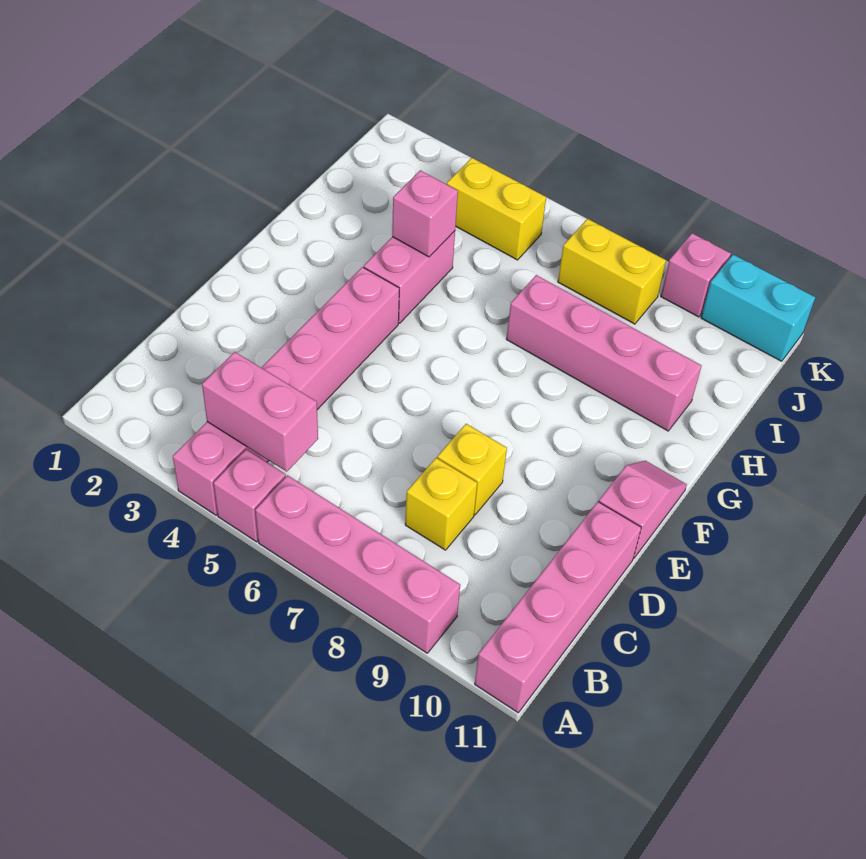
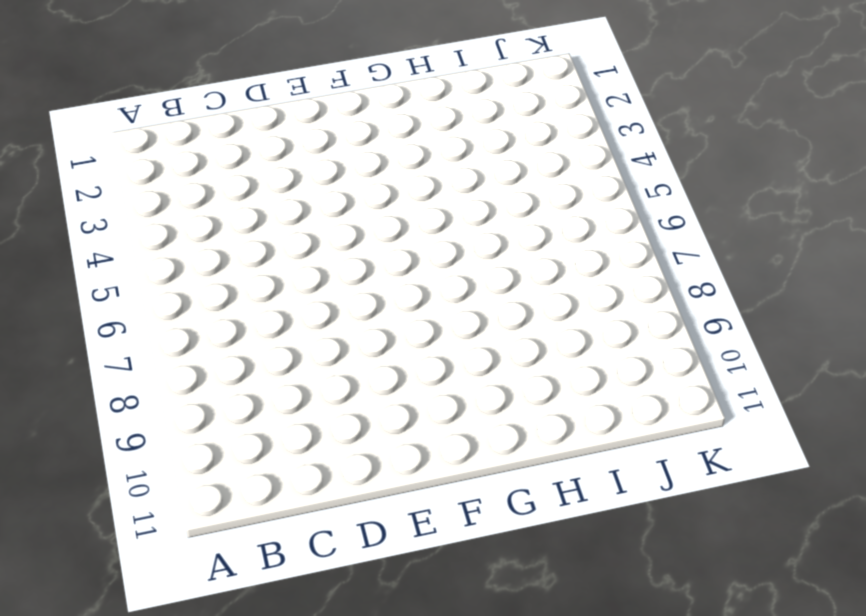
none -> pink brick A4:F4 level 1
none -> pink brick A5 level 1
none -> pink brick A6:A9 level 1

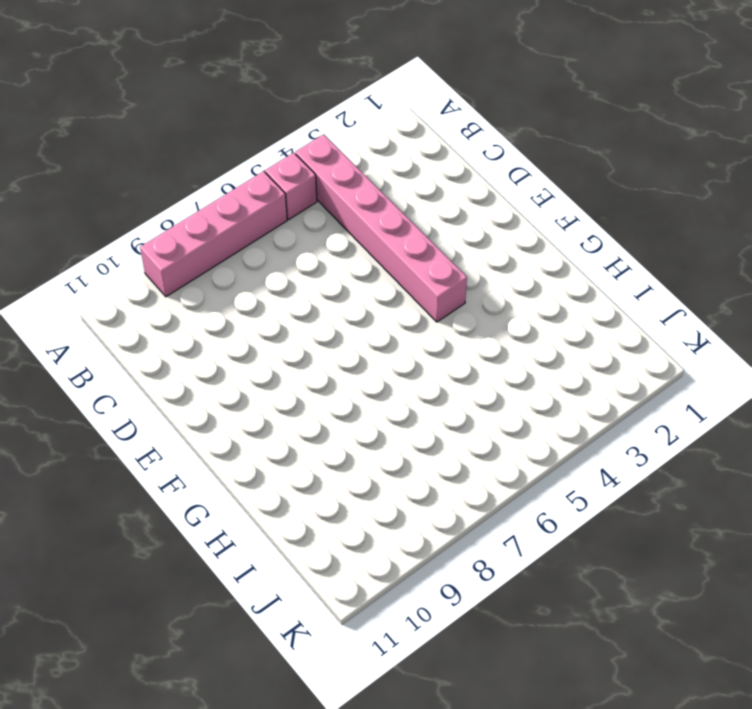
none -> pink brick A11:D11 level 1
none -> yellow brick C8 level 1
none -> yellow brick D8 level 1

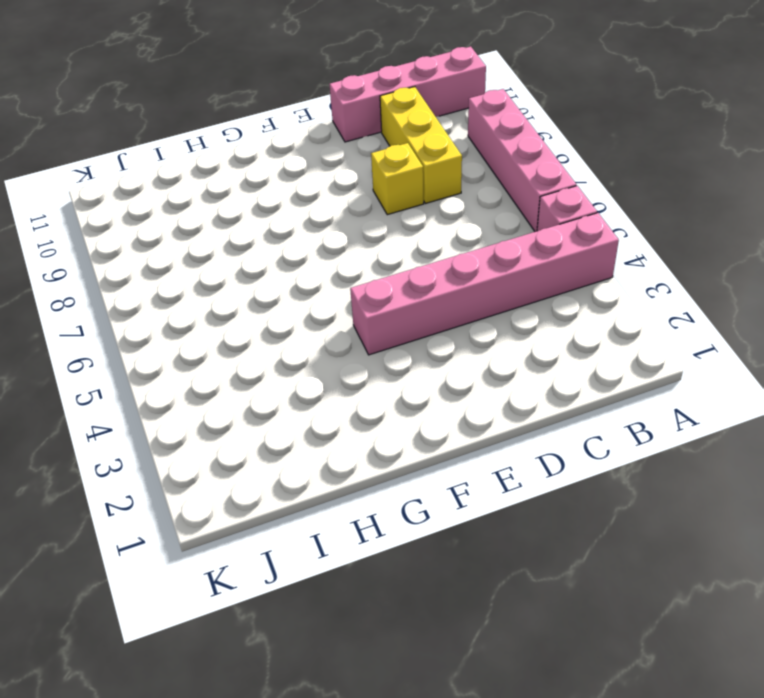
yellow brick C8:C10 level 1 -> yellow brick C8 level 1
none -> pink slope E11:F11 level 1 top E
none -> pink brick G4:H4 level 1
none -> pink brick H7:H10 level 1

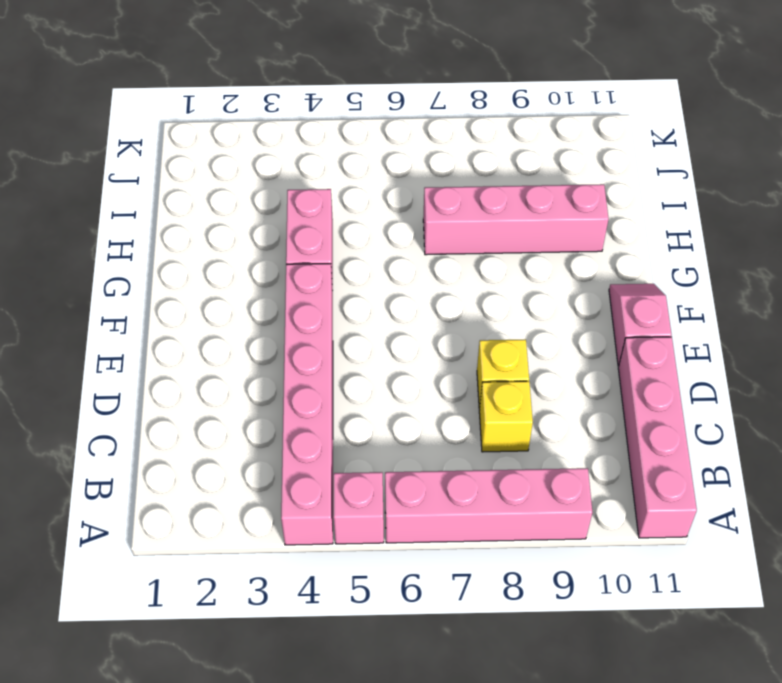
none -> yellow brick J4:J5 level 1
none -> yellow brick J7:J8 level 1
none -> pink brick K9 level 1

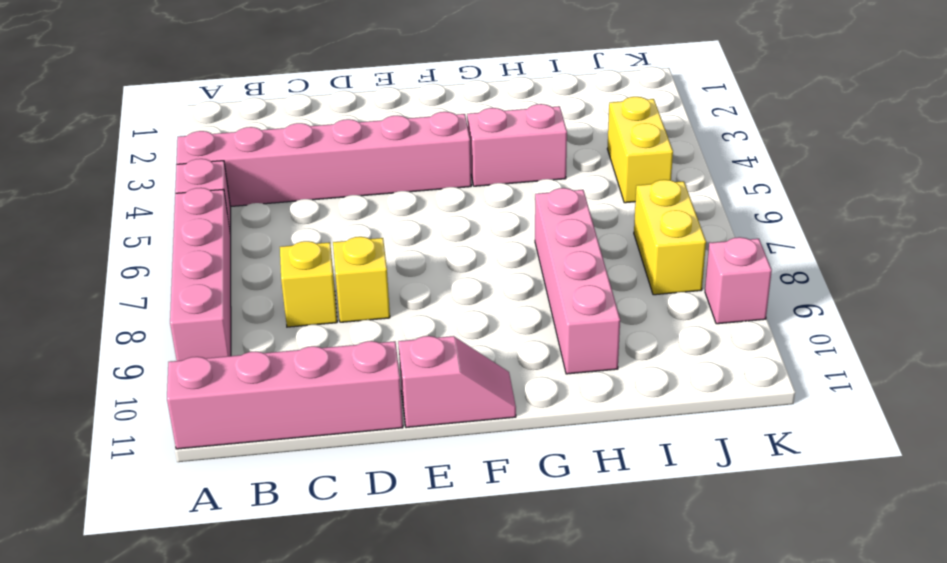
none -> cyan brick K10:K11 level 1
none -> pink brick B4:B5 level 2
none -> pink brick H4 level 2

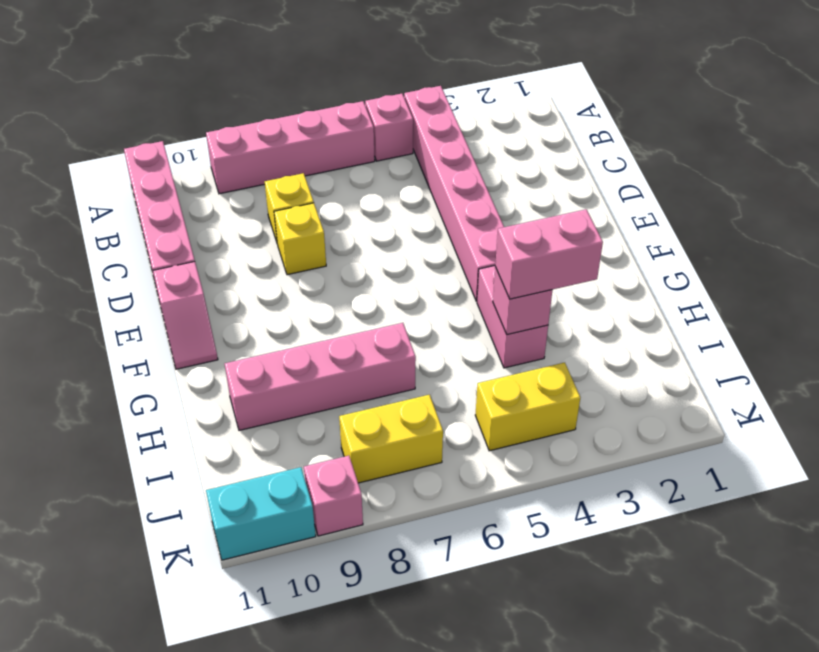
pink brick H3:H4 level 3 -> pink brick B4:B5 level 2

